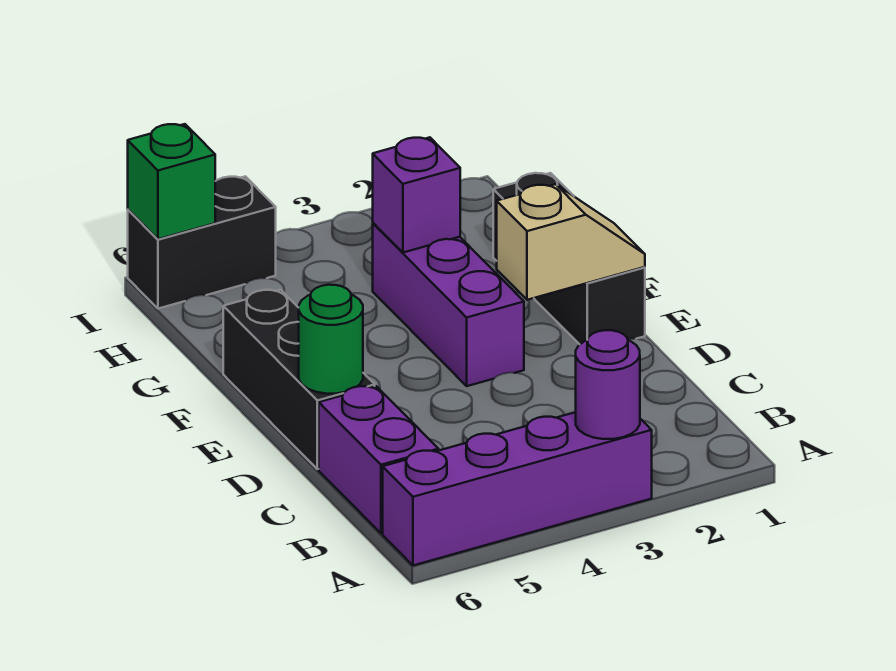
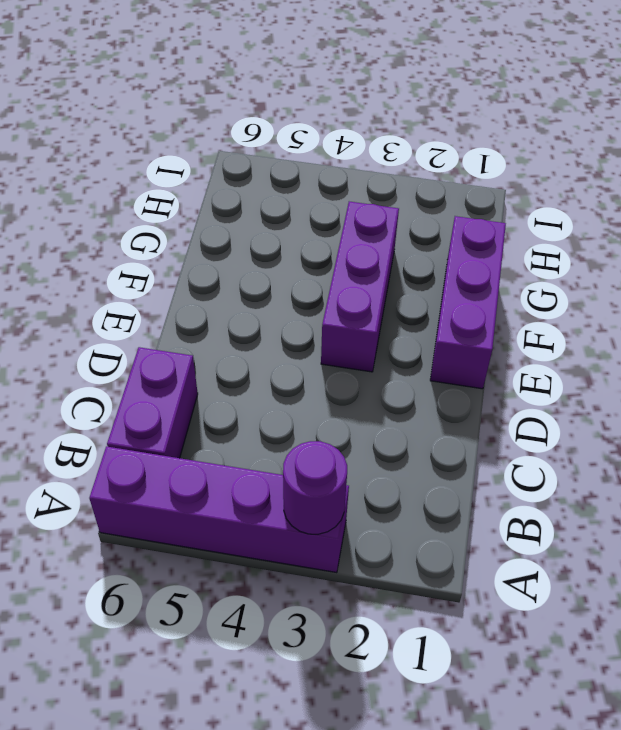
purple brick E1:G1 level 1 -> black brick E1:G1 level 1
none -> black brick D6:F6 level 1
none -> black brick I5:I6 level 1

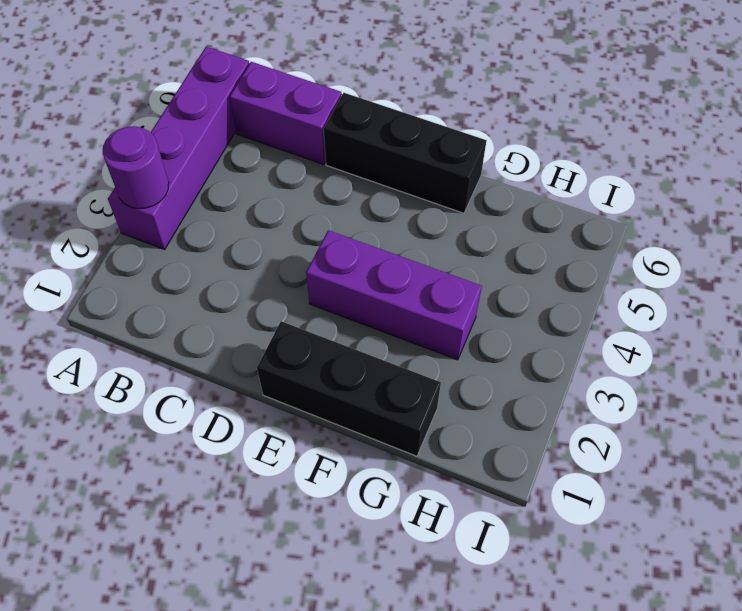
none -> black brick I5:I6 level 1
none -> green round brick D6 level 2

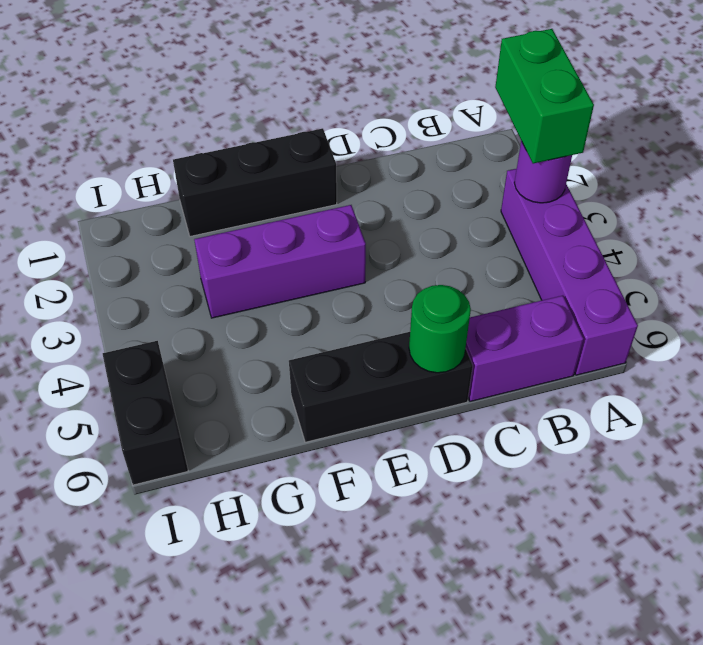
green brick A2:A3 level 3 -> none
none -> tan slope E1:E2 level 2 top 2
none -> purple brick G3 level 2

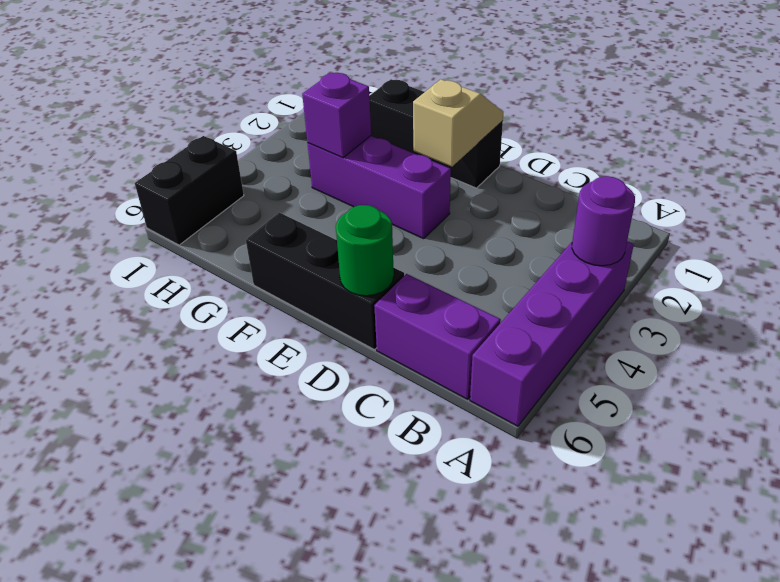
none -> green brick I6 level 2

